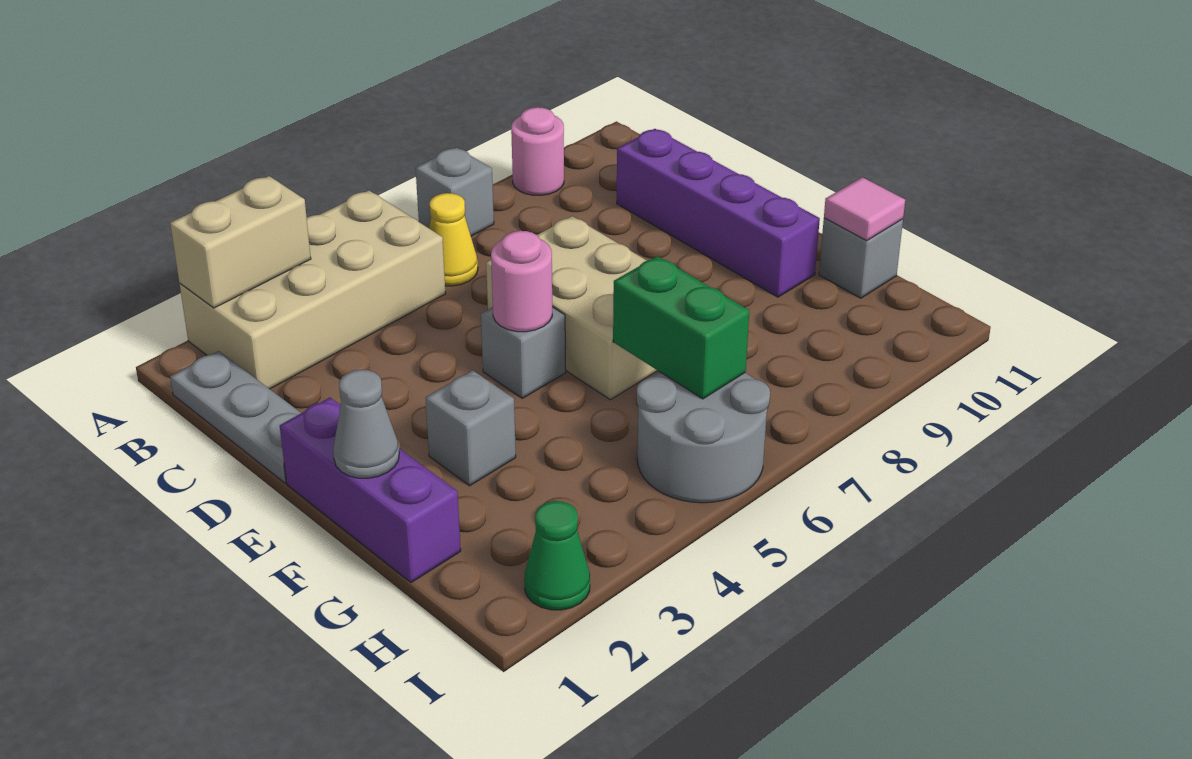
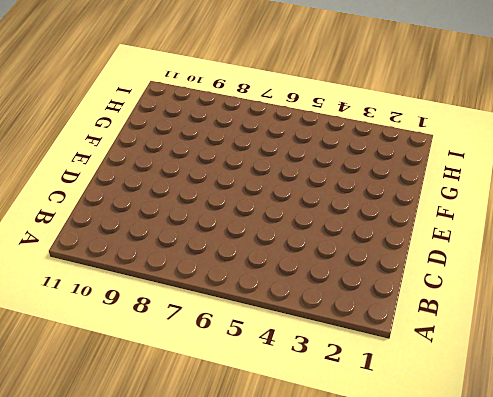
none -> tan brick A2:B5 level 1
none -> grey brick A7 level 1
none -> pink round brick A9 level 1

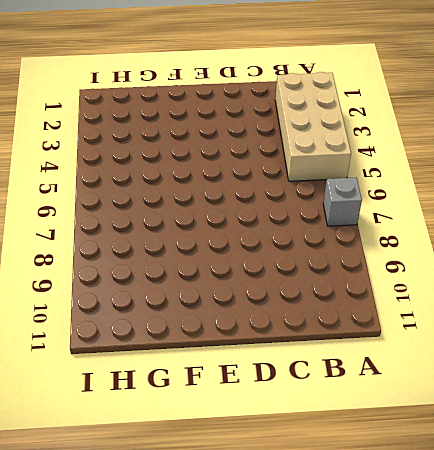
none -> pink round brick A9 level 1
none -> grey plate B1:D1 level 1
none -> yellow cone B6 level 1

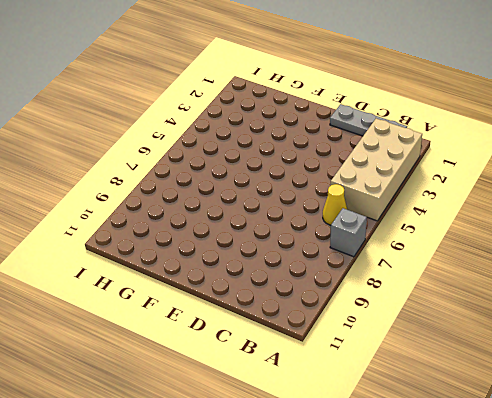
none -> pink round brick A9 level 1
none -> purple brick C10:F10 level 1
none -> tan brick D6:F7 level 1

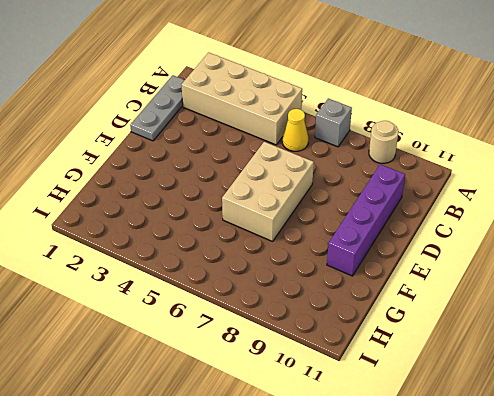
tan round brick A9 level 1 -> pink round brick A9 level 1
none -> purple brick E1:G1 level 1
none -> grey brick E5 level 1
none -> grey brick F3 level 1

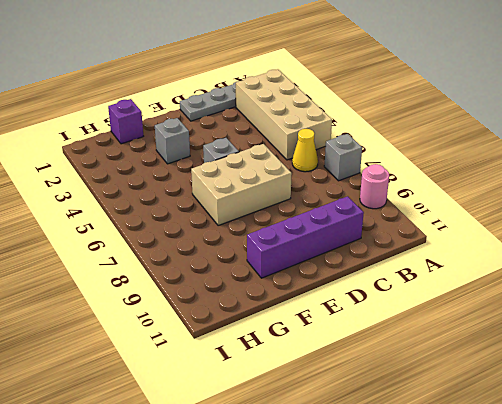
purple brick G1 level 1 -> purple brick E1:G1 level 1
none -> grey brick G11 level 1
none -> grey round brick H5:I6 level 1
none -> green cone I2 level 1

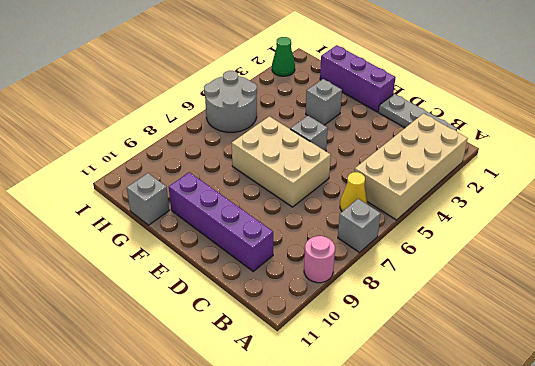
none -> tan brick A2:A3 level 2
none -> pink round brick E5 level 2
none -> grey cone F1 level 2

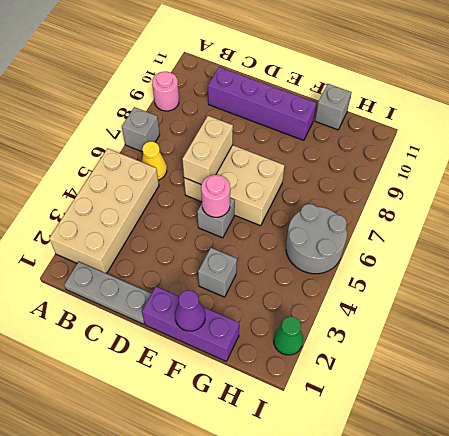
tan brick D6:D7 level 2 -> tan brick A2:A3 level 2
purple cone F1 level 2 -> grey cone F1 level 2
none -> green brick G6:H6 level 2
none -> pink tile G11 level 2

